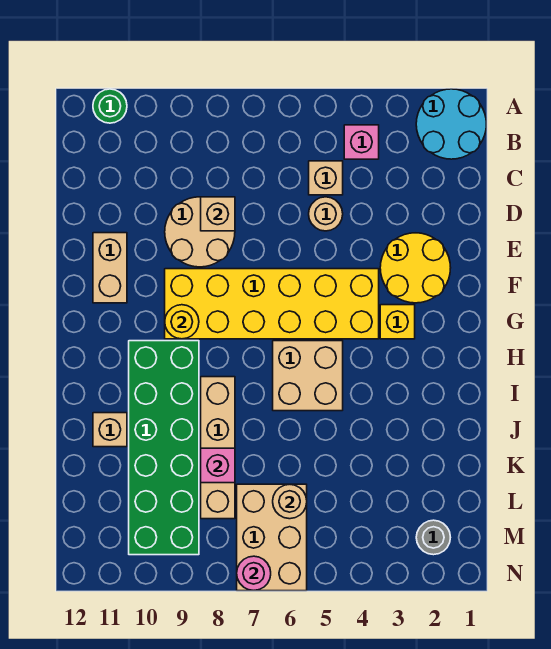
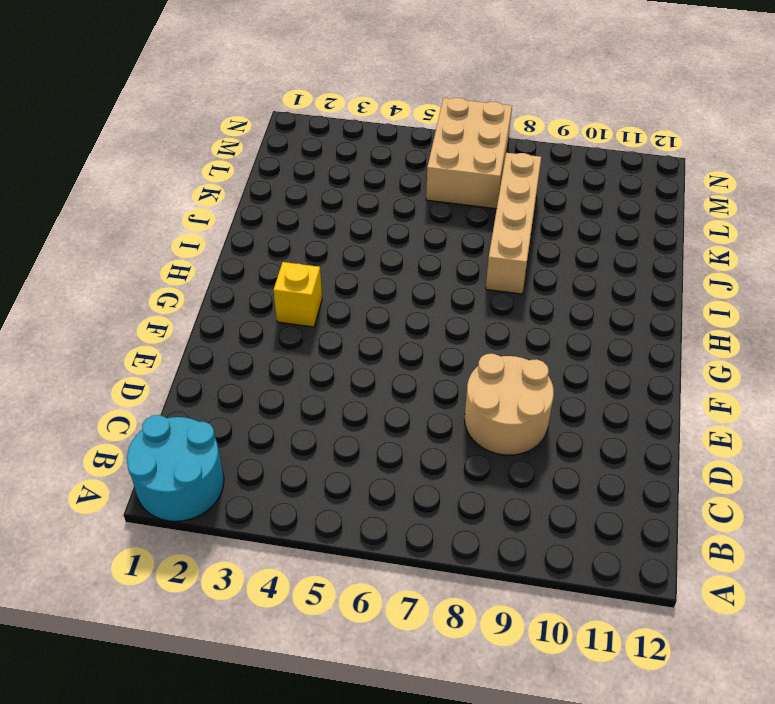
none -> green round brick A11 level 1
none -> pink brick B4 level 1
none -> tan brick C5 level 1

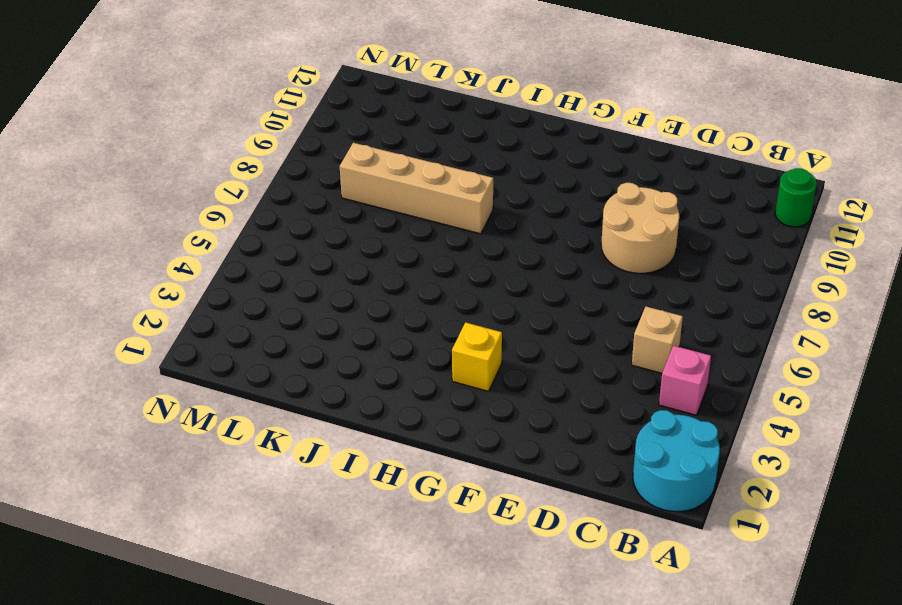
none -> tan round brick D5 level 1
none -> yellow round brick E2:F3 level 1
none -> tan brick E11:F11 level 1

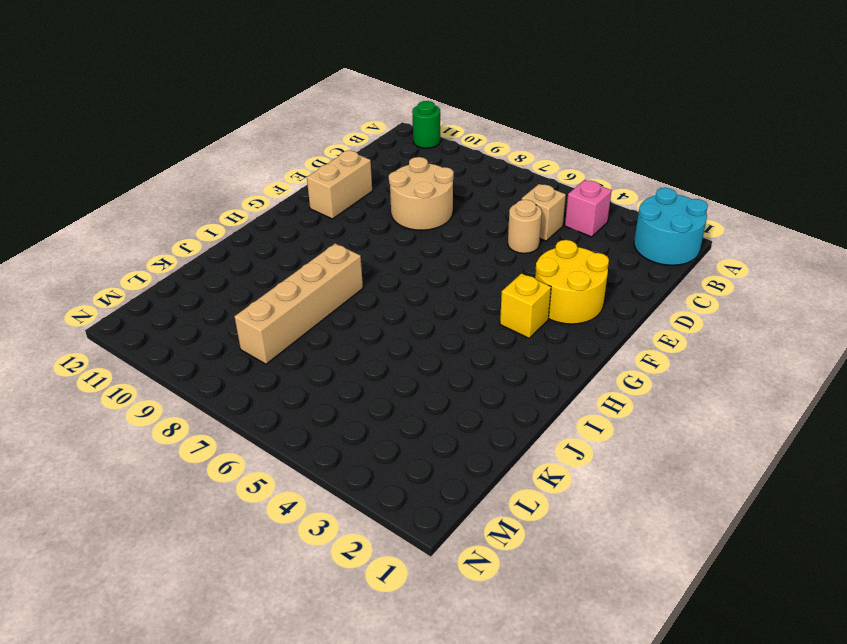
none -> yellow brick F4:G9 level 1
none -> tan brick H5:I6 level 1
none -> green brick H9:M10 level 1

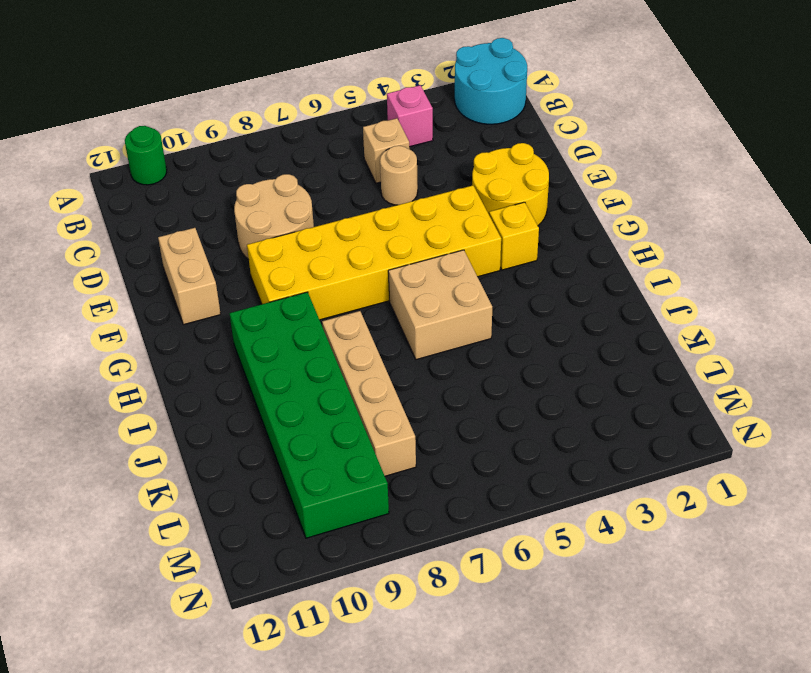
none -> tan brick J11 level 1
none -> tan brick L6:N7 level 1
none -> grey round brick M2 level 1

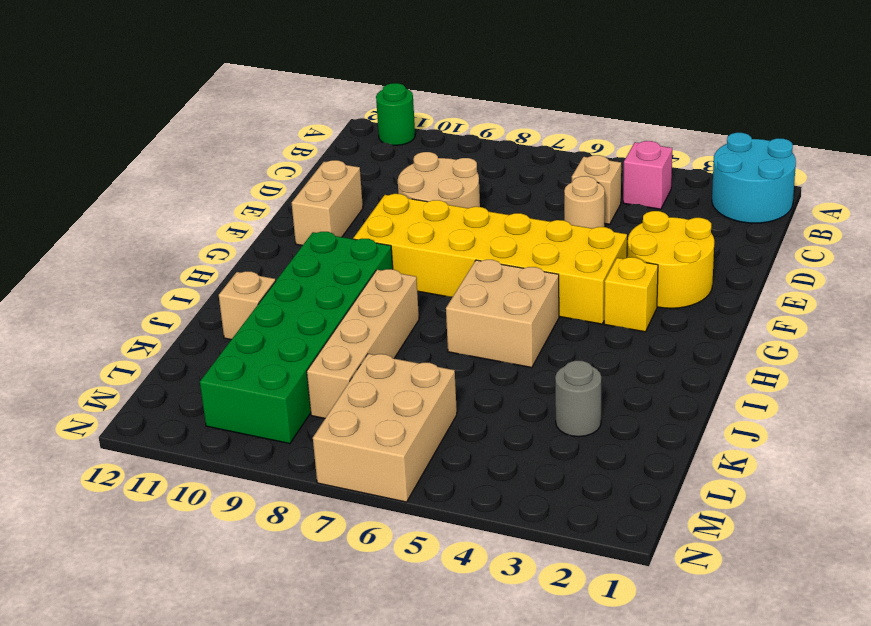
grey round brick K3 level 1 -> grey round brick M2 level 1
none -> tan brick D8 level 2
none -> yellow round brick G9 level 2
none -> pink brick K8 level 2

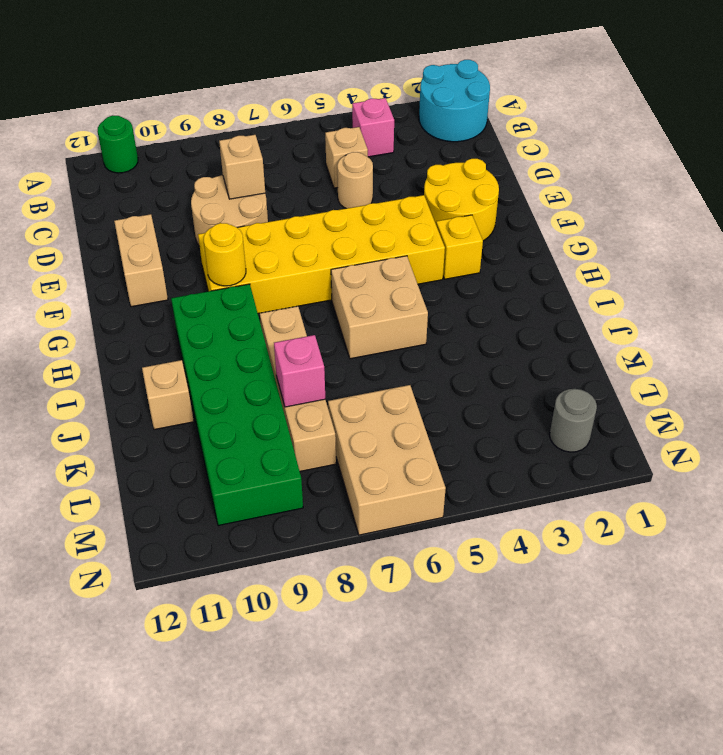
none -> tan round brick L6 level 2
none -> pink round brick N7 level 2

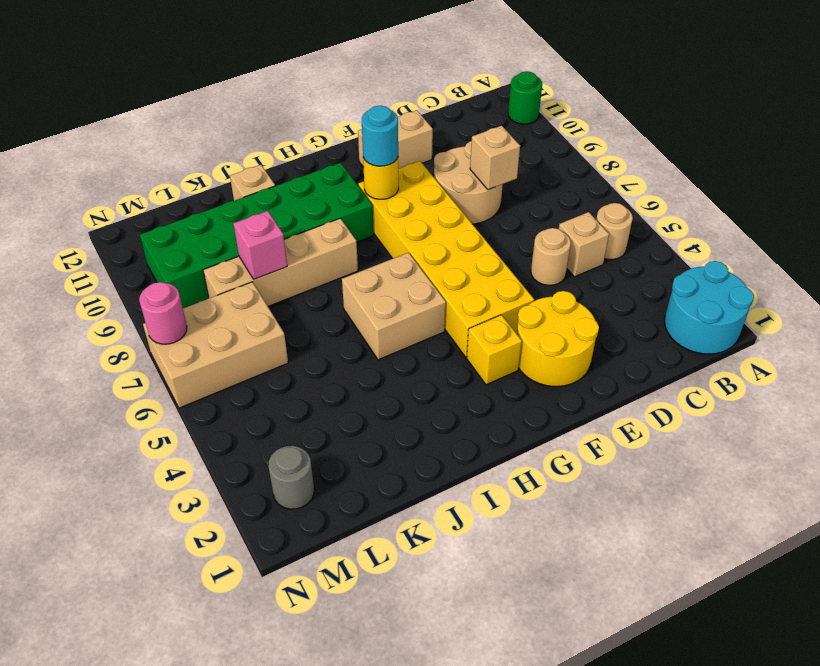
tan round brick B5 level 1 -> tan round brick L6 level 2
cyan round brick G9 level 3 -> none
none -> pink brick B4 level 1

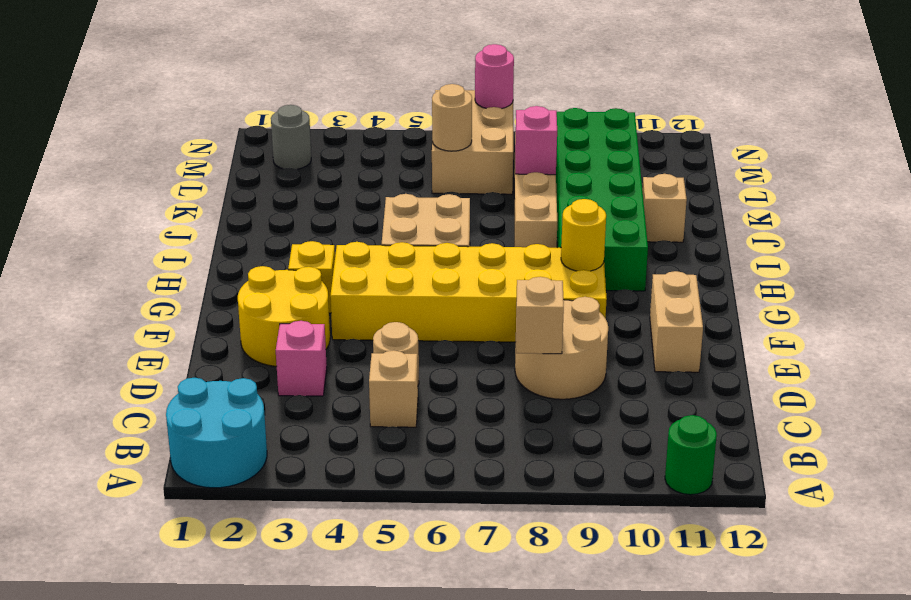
pink brick D3 level 1 -> pink brick B4 level 1

